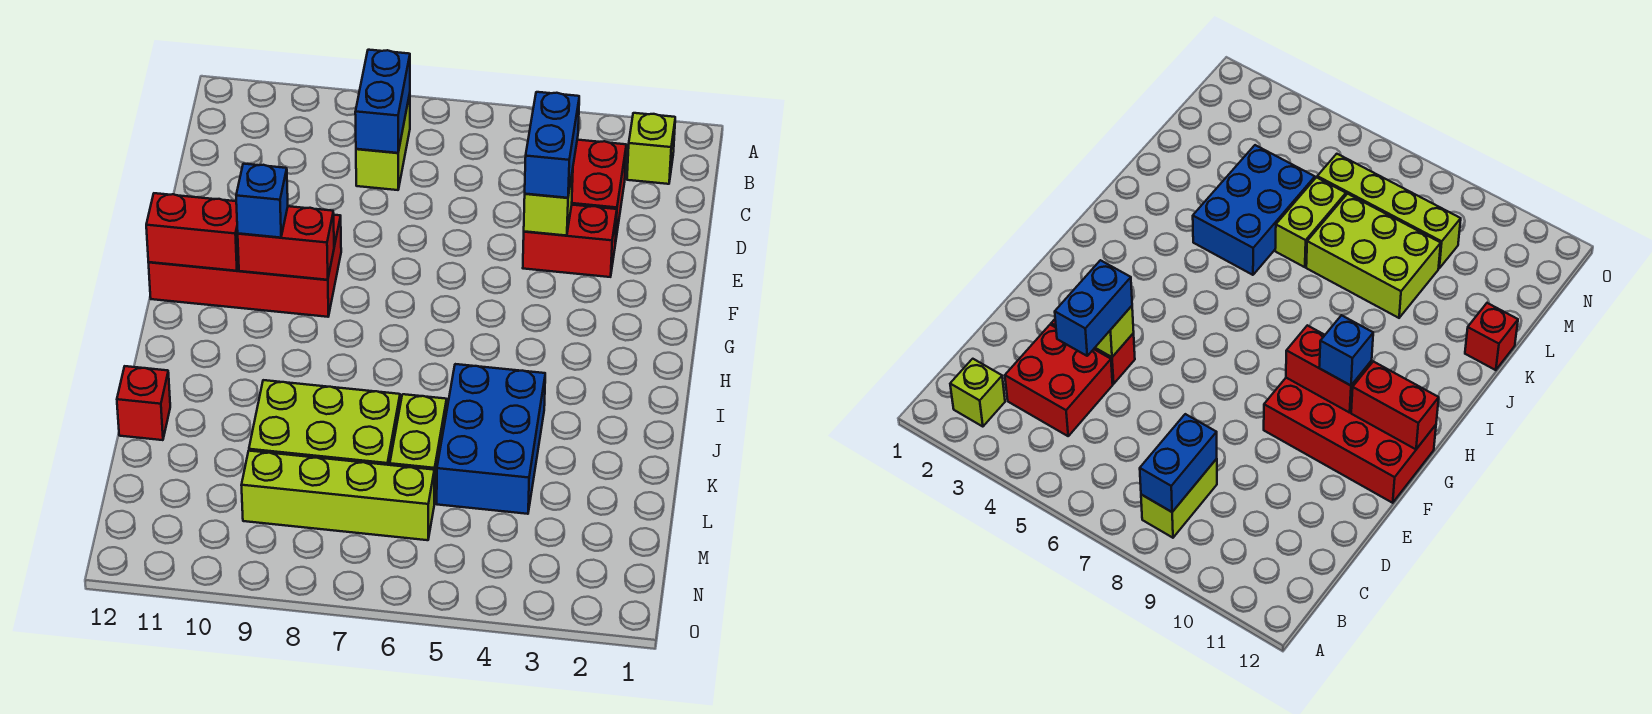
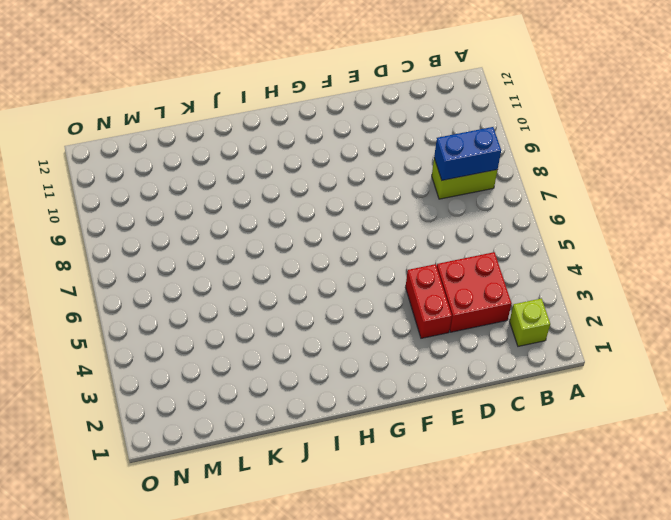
none -> red brick F9:G12 level 1
none -> blue brick J4:L5 level 1
none -> lime brick K6:L6 level 1

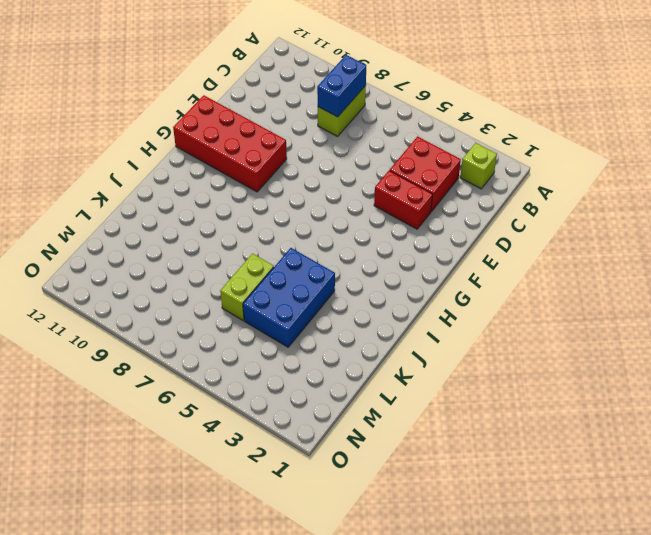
none -> lime brick K7:L9 level 1
none -> red brick K12 level 1
none -> lime brick M6:M9 level 1

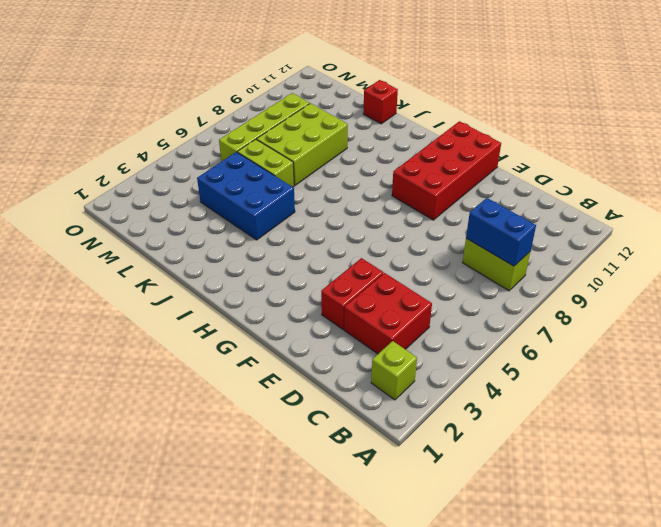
none -> lime brick E4 level 2
none -> red brick G9:G10 level 2
none -> red brick G11:G12 level 2

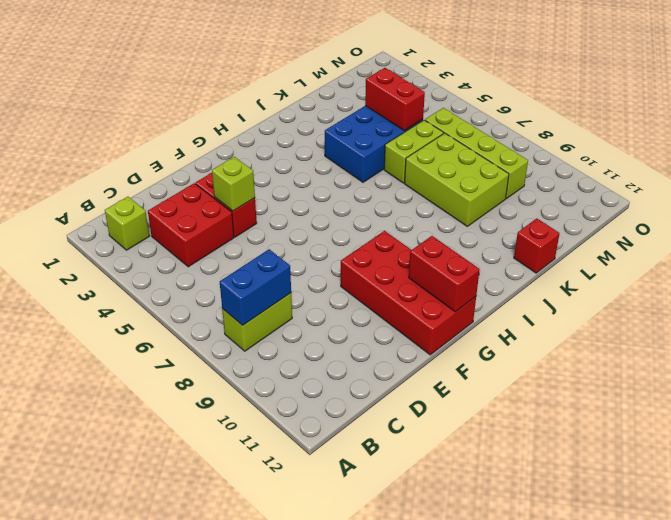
red brick L4:L5 level 2 -> red brick G9:G10 level 2
none -> blue brick D4:E4 level 3
none -> blue brick G10 level 3

